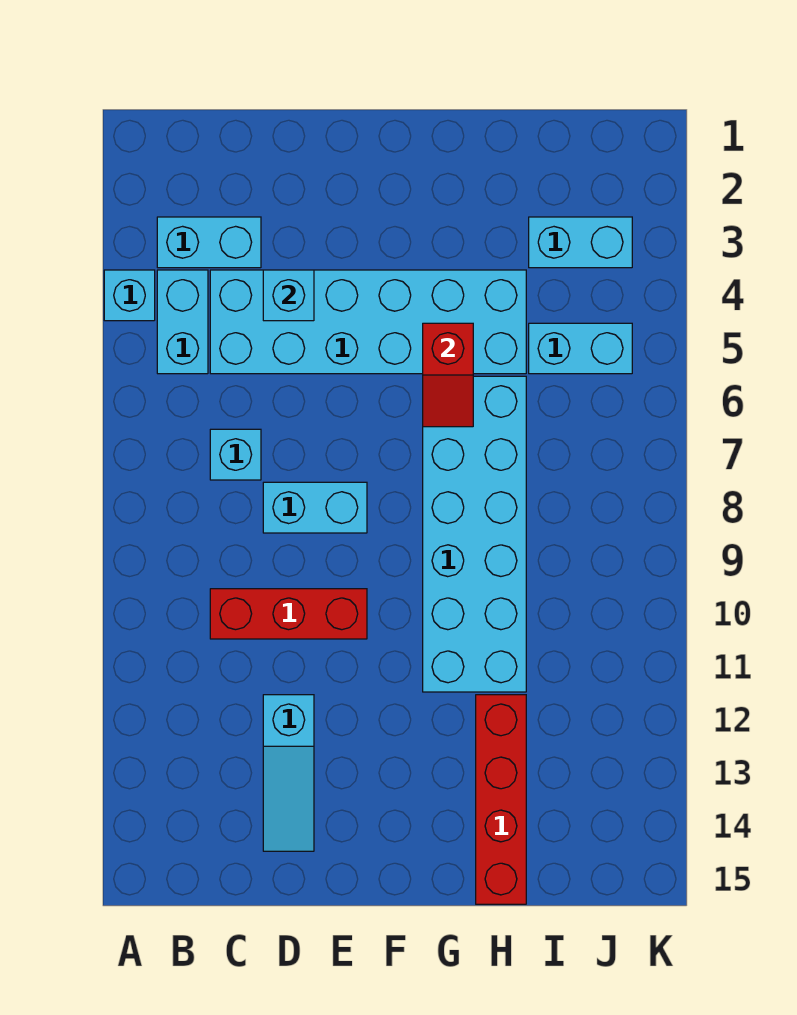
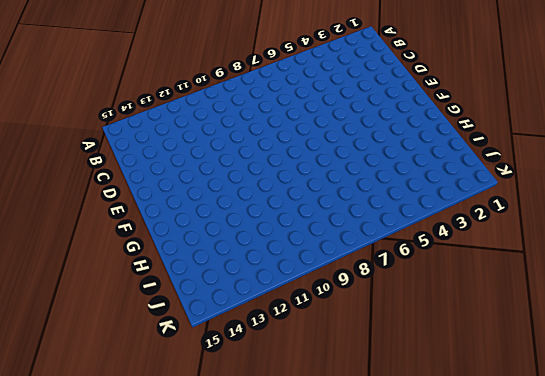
none -> cyan brick A4 level 1
none -> cyan brick B3:C3 level 1
none -> cyan brick B4:B5 level 1

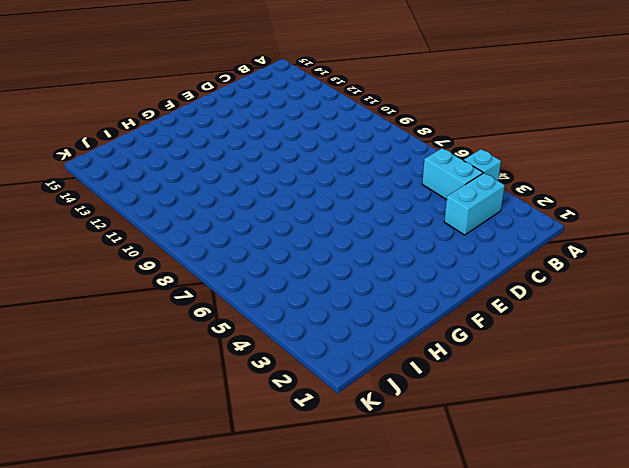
none -> cyan brick C4:H5 level 1
none -> cyan brick C7 level 1
none -> red brick C10:E10 level 1

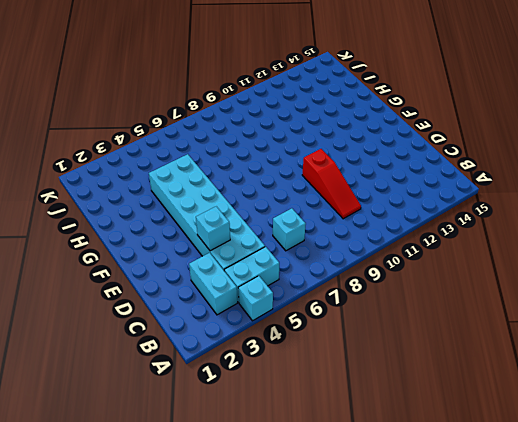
red slope C10:E10 level 1 top E -> red brick C10:E10 level 1
none -> cyan brick D8:E8 level 1
none -> cyan slope D12:D14 level 1 top 12
none -> cyan brick G6:H11 level 1

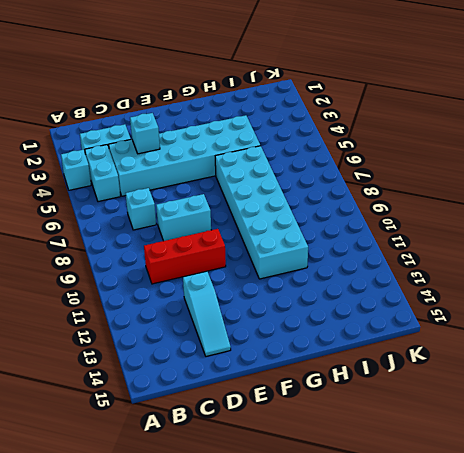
none -> red brick H12:H15 level 1
none -> cyan brick I3:J3 level 1
none -> cyan brick I5:J5 level 1

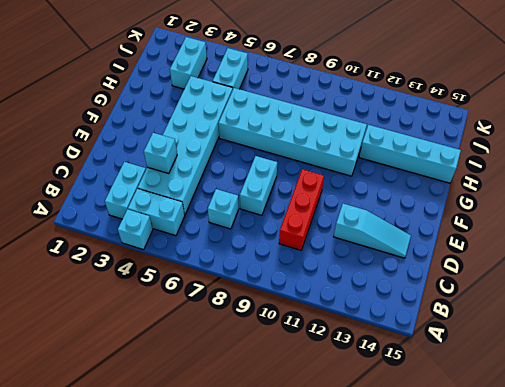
cyan brick H12:H15 level 1 -> red brick H12:H15 level 1
none -> red slope G5:G6 level 2 top 5

